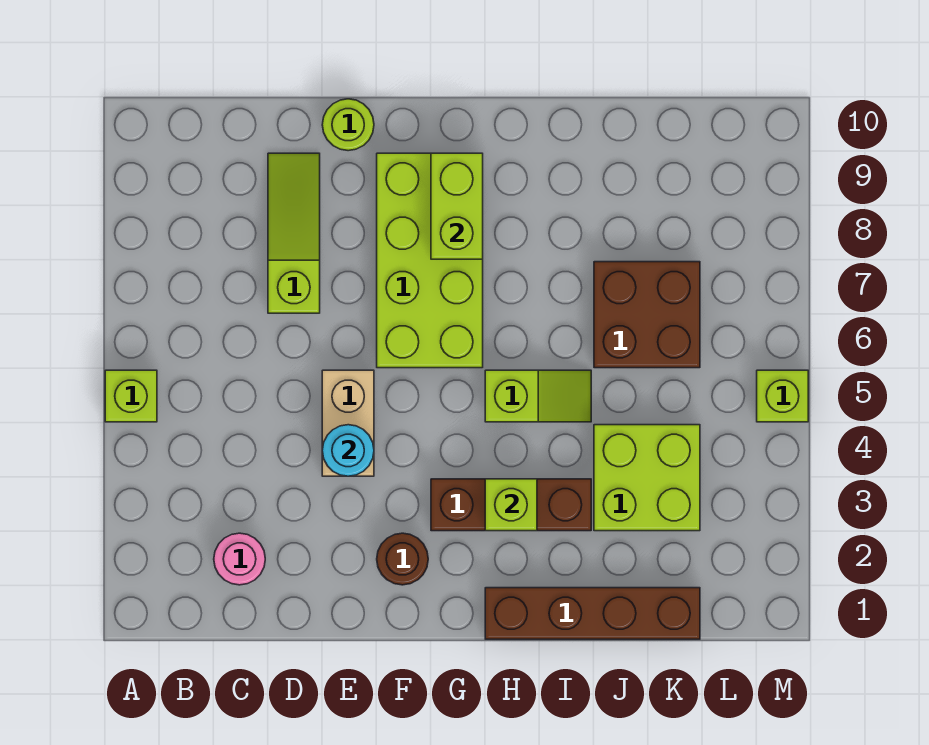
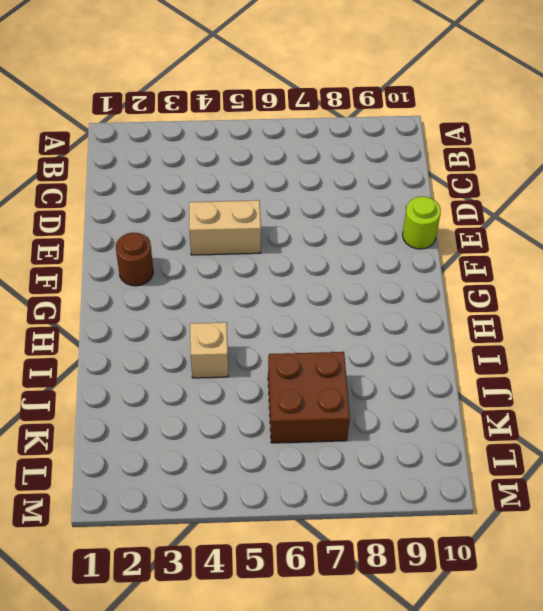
tan brick I4 level 1 -> none
none -> lime brick A5 level 1
none -> pink round brick C2 level 1
none -> lime slope D7:D9 level 1 top 7

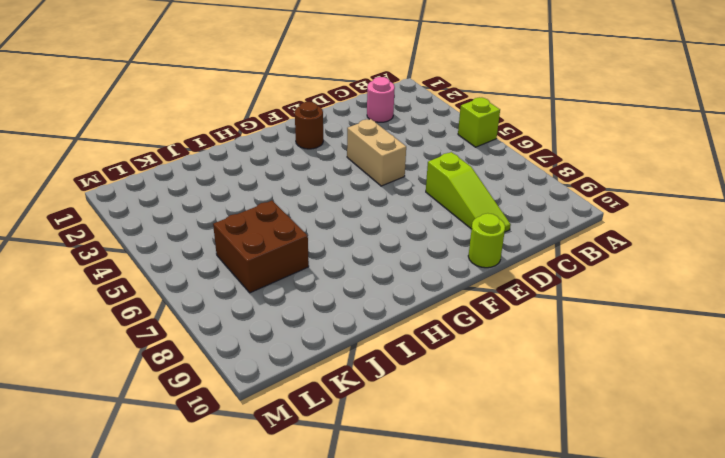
none -> lime brick F6:G9 level 1
none -> brown brick G3:I3 level 1
none -> brown brick H1:K1 level 1

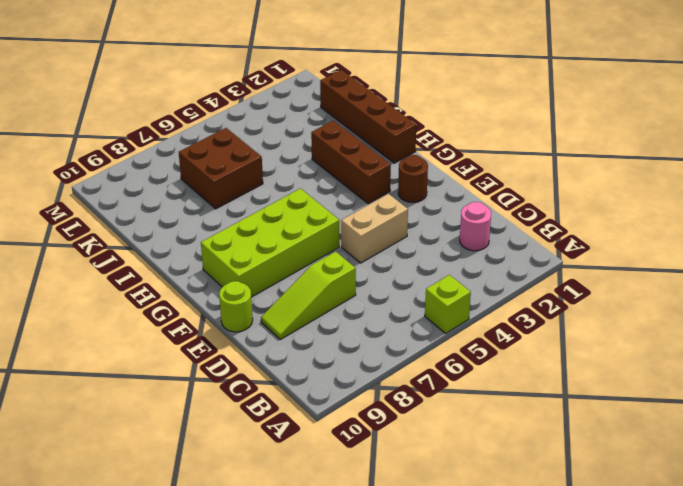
none -> lime slope H5:I5 level 1 top H
none -> lime brick J3:K4 level 1
none -> lime brick M5 level 1

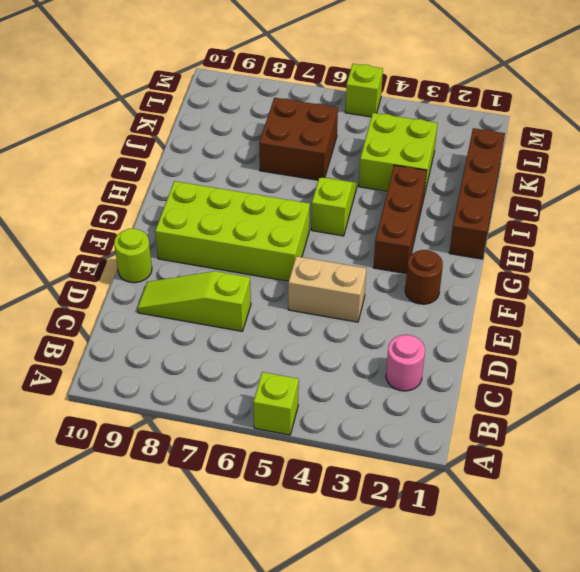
none -> cyan round brick E4 level 2
none -> lime brick G8:G9 level 2
none -> lime brick H3 level 2

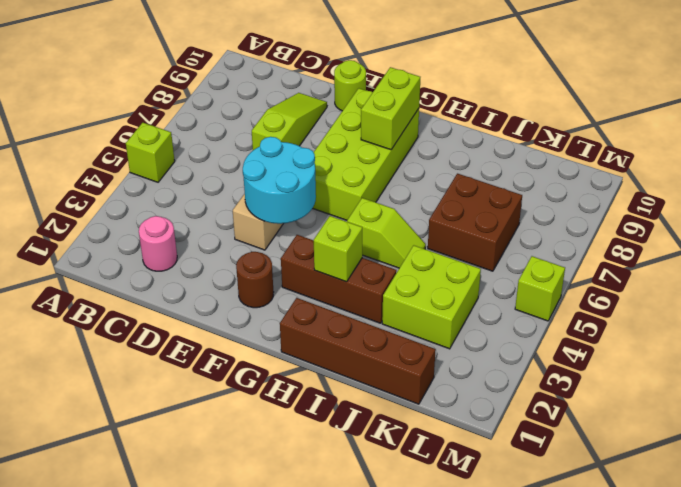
cyan round brick E4:F5 level 2 -> cyan round brick E4 level 2

